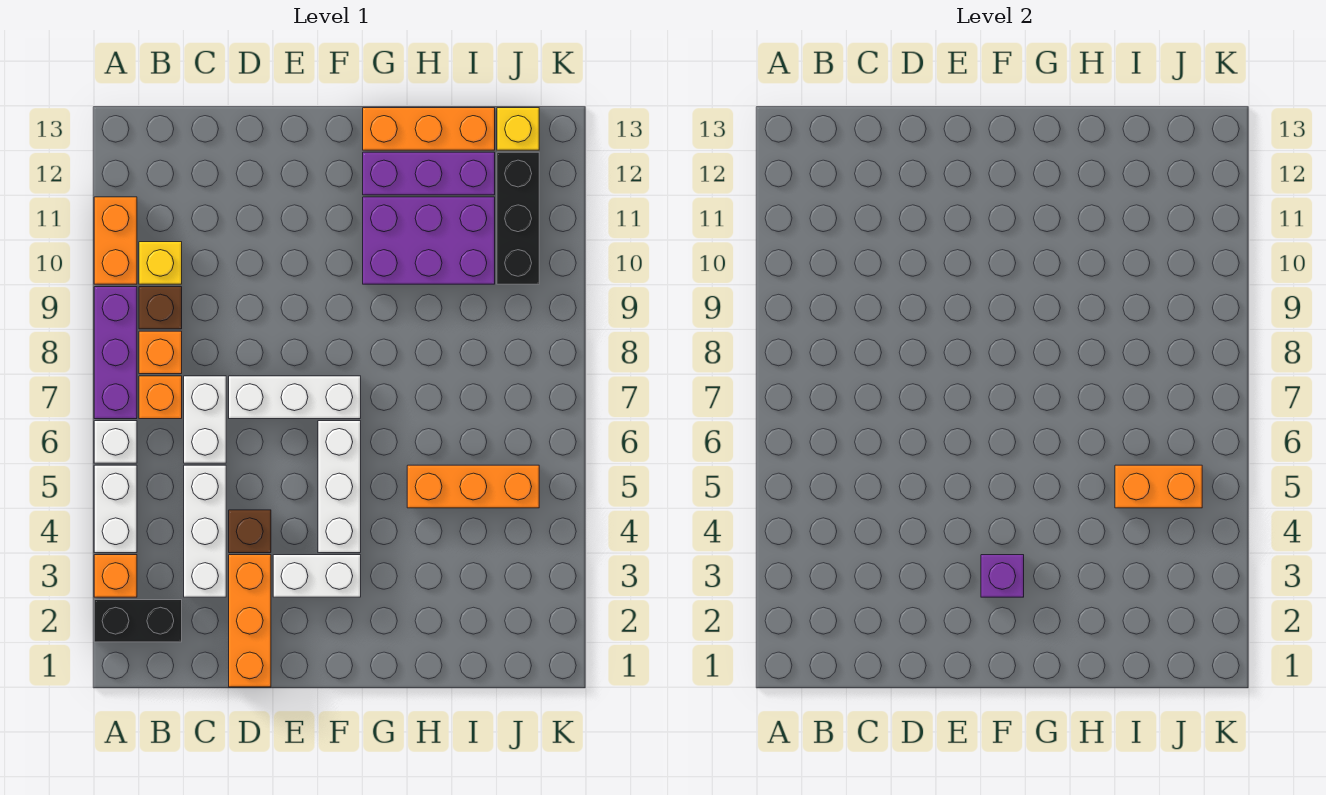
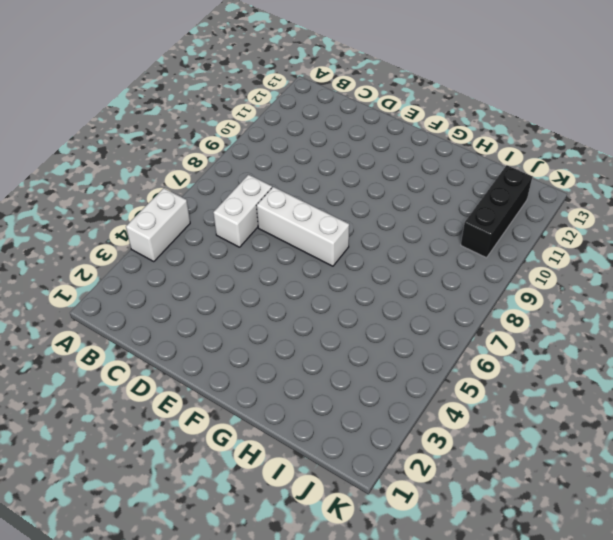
none -> black brick A2:B2 level 1
none -> orange brick A3 level 1
none -> white brick A6 level 1

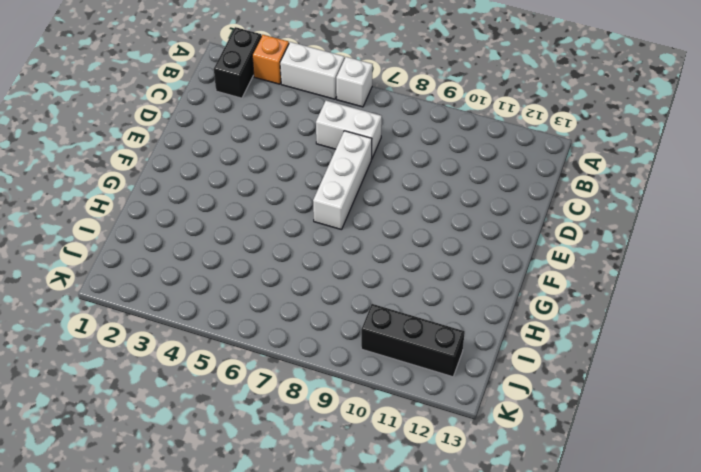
none -> purple brick A7:A9 level 1
none -> orange brick A10:A11 level 1
none -> orange brick B7 level 1

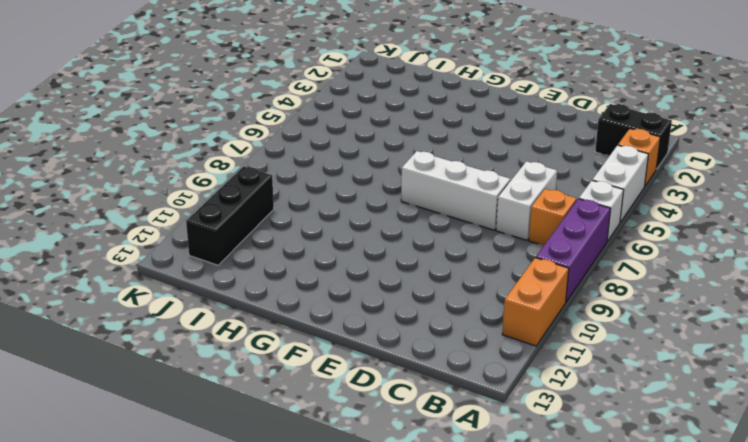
none -> orange brick B8 level 1
none -> brown brick B9 level 1
none -> yellow brick B10 level 1

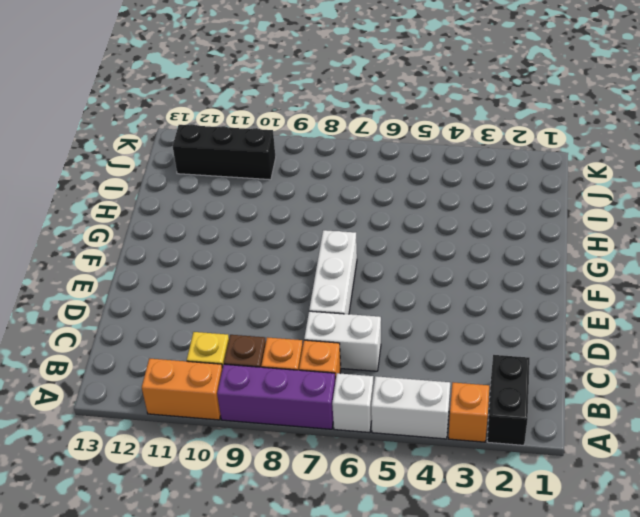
none -> white brick C3:C5 level 1
none -> orange brick D1:D3 level 1
none -> brown brick D4 level 1

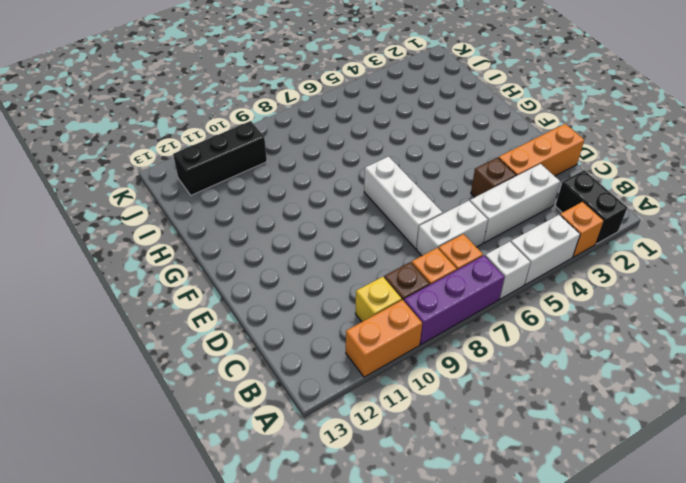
none -> white brick E3:F3 level 1
none -> white brick F4:F6 level 1
none -> purple brick G10:I11 level 1

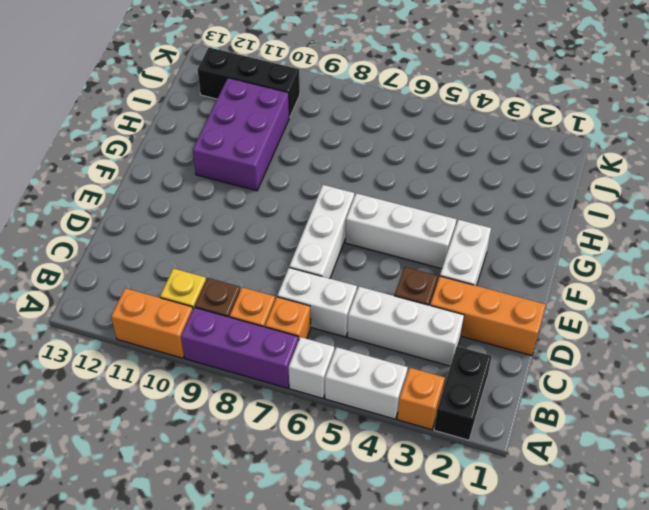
none -> purple brick G12:I12 level 1
none -> orange brick G13:I13 level 1
none -> orange brick H5:J5 level 1

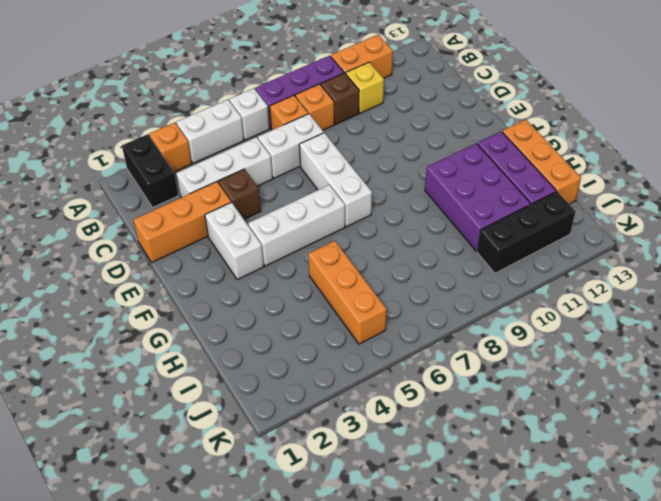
none -> yellow brick J13 level 1
none -> purple brick F3 level 2
none -> orange brick I5:J5 level 2

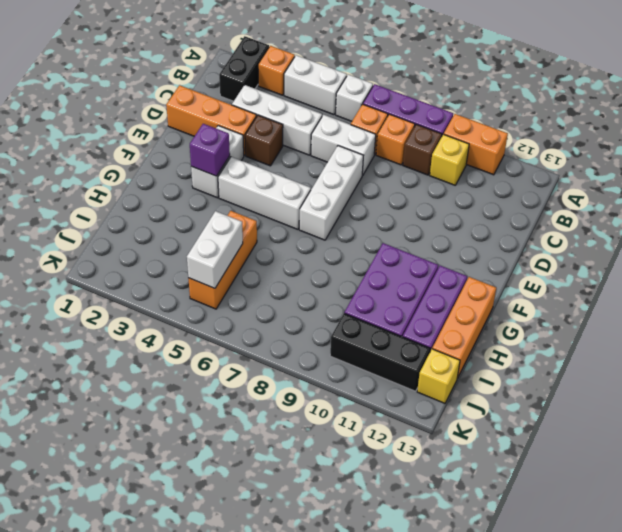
white brick I5:J5 level 2 -> orange brick I5:J5 level 2

